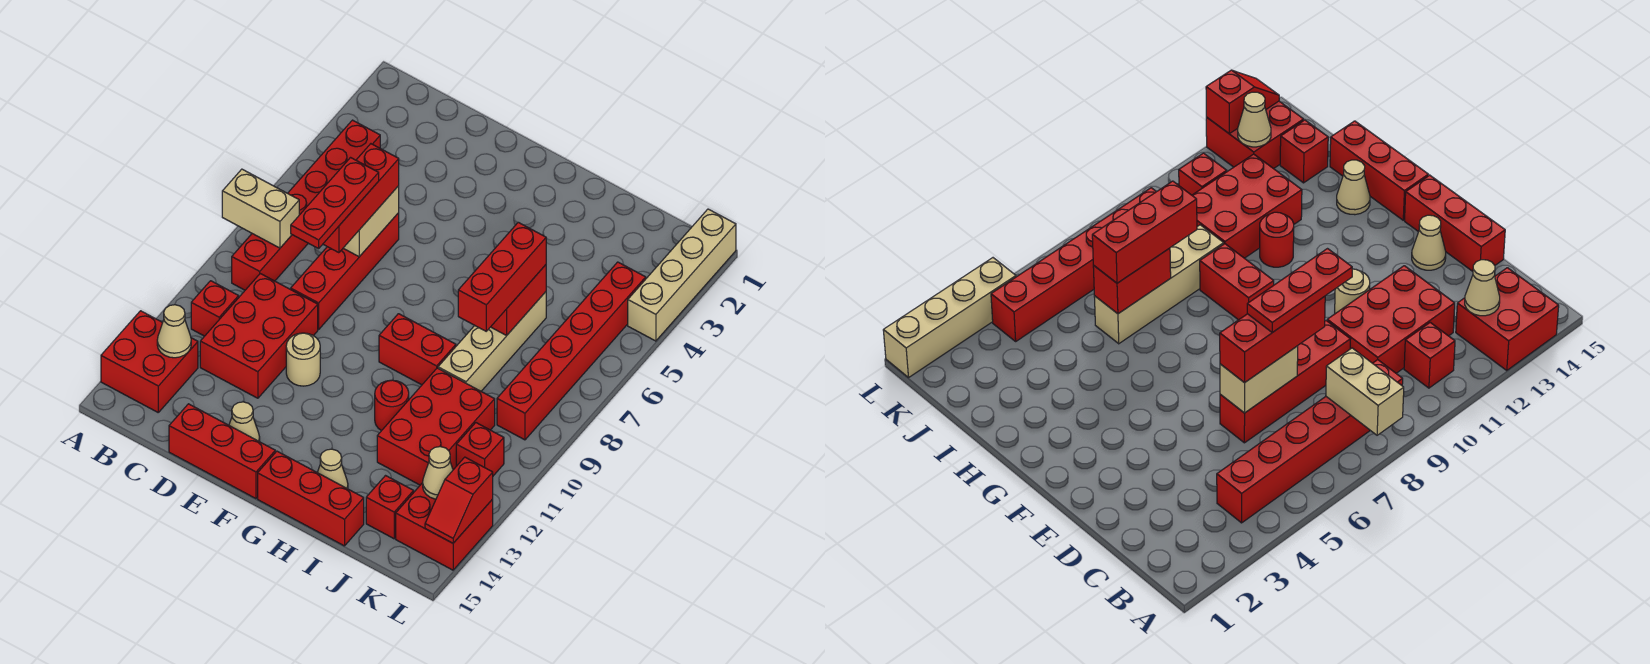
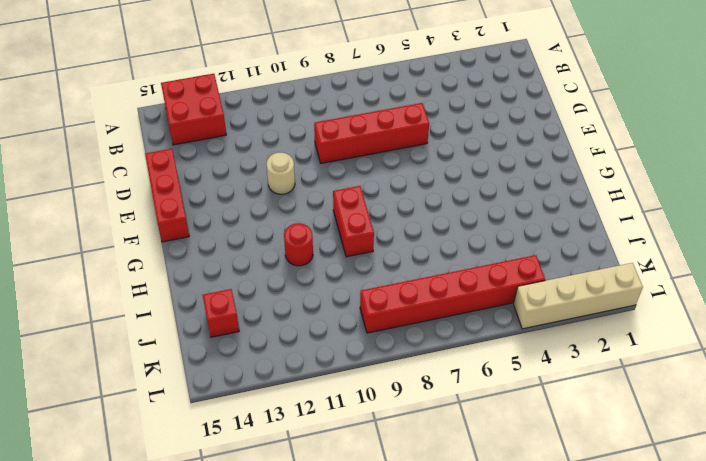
none -> red brick B4:B9 level 1
none -> red brick B11 level 1
none -> red brick C10:D12 level 1

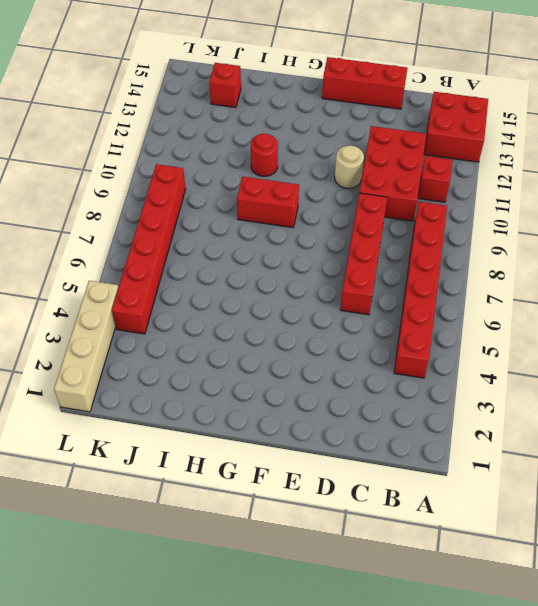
none -> tan cone E14 level 1
none -> red brick G15:I15 level 1
none -> tan cone H14 level 1

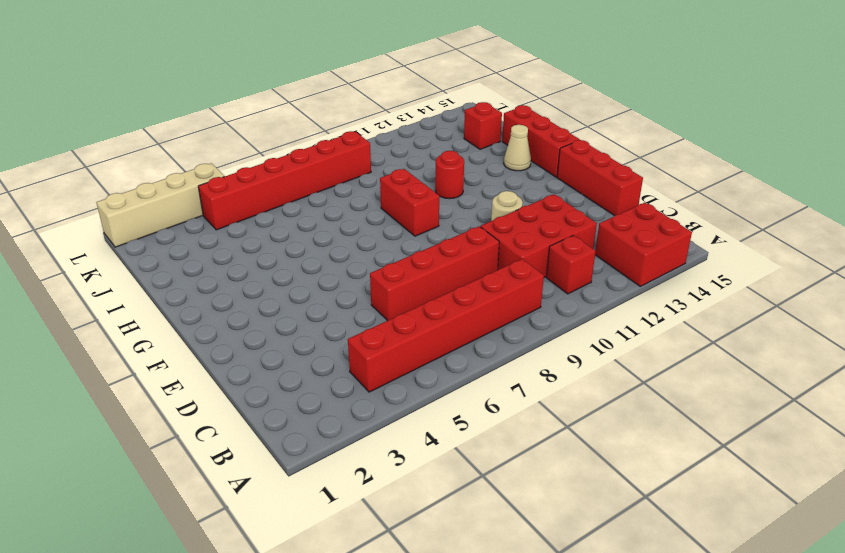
none -> tan cone E14 level 1
none -> tan brick I6:I9 level 1
none -> red brick I10:J12 level 1

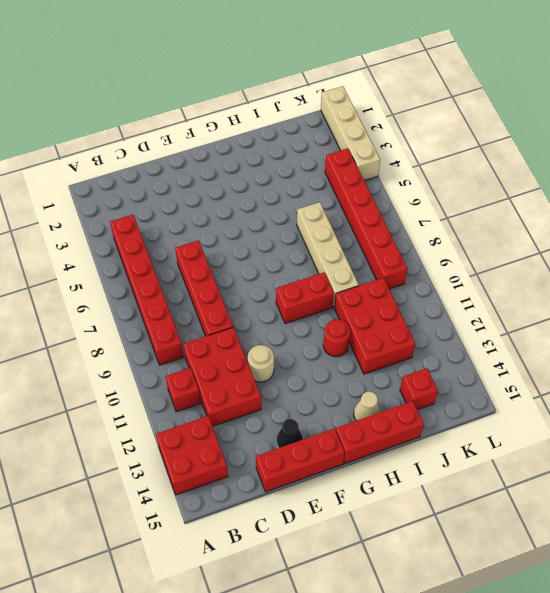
black cone E14 level 1 -> tan cone E14 level 1
none -> red brick K11 level 1
none -> red brick K13:L14 level 1
none -> tan brick A8:B8 level 2

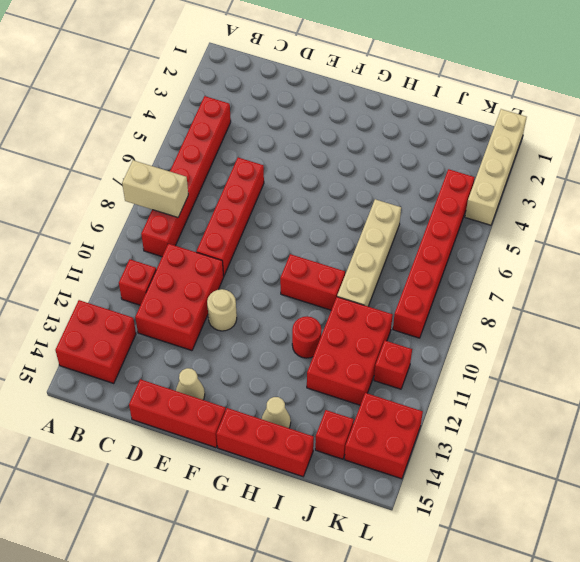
none -> tan cone B13 level 2
none -> tan brick D6:D7 level 2
none -> red brick I6:I7 level 2

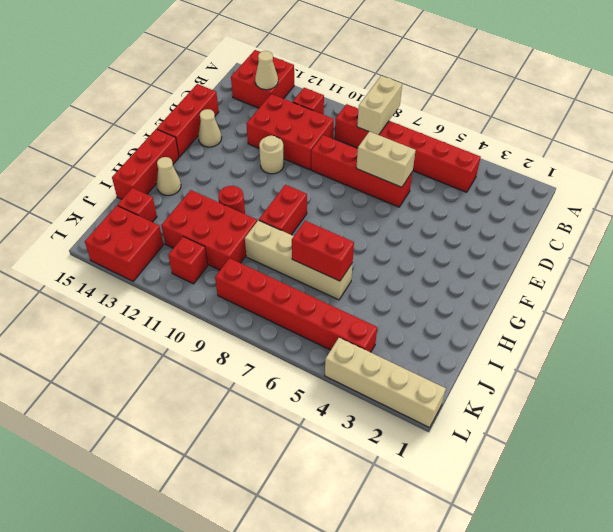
none -> tan cone K13 level 2
none -> red slope L13:L14 level 2 top 13
none -> red brick D6:D8 level 3

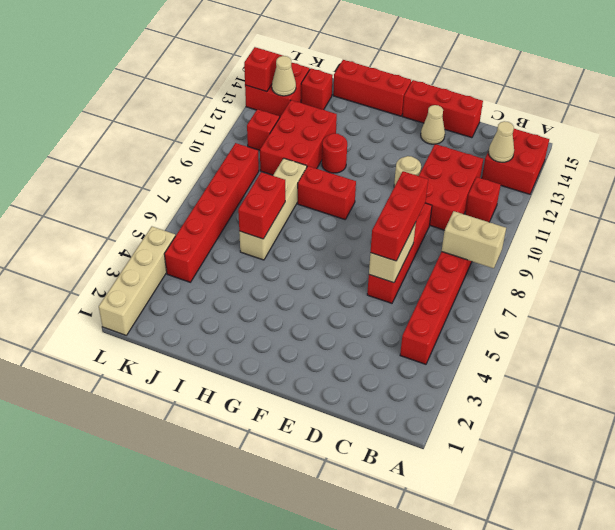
none -> tan cone H14 level 1
none -> red brick I6:I8 level 3
none -> red plate D7:D9 level 4

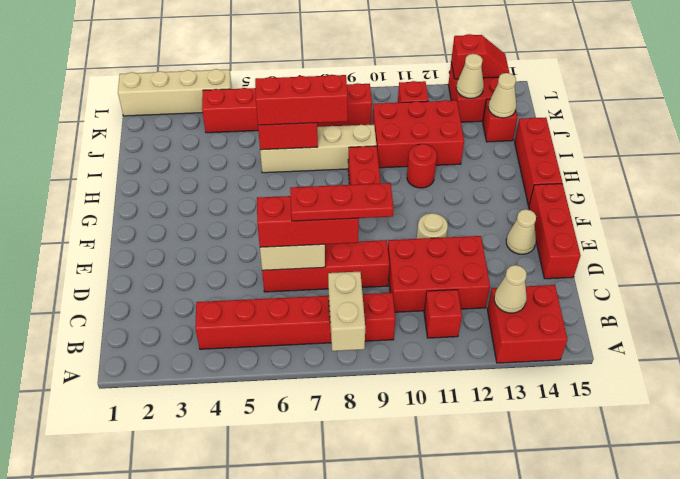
tan cone J14 level 2 -> tan cone H14 level 1

